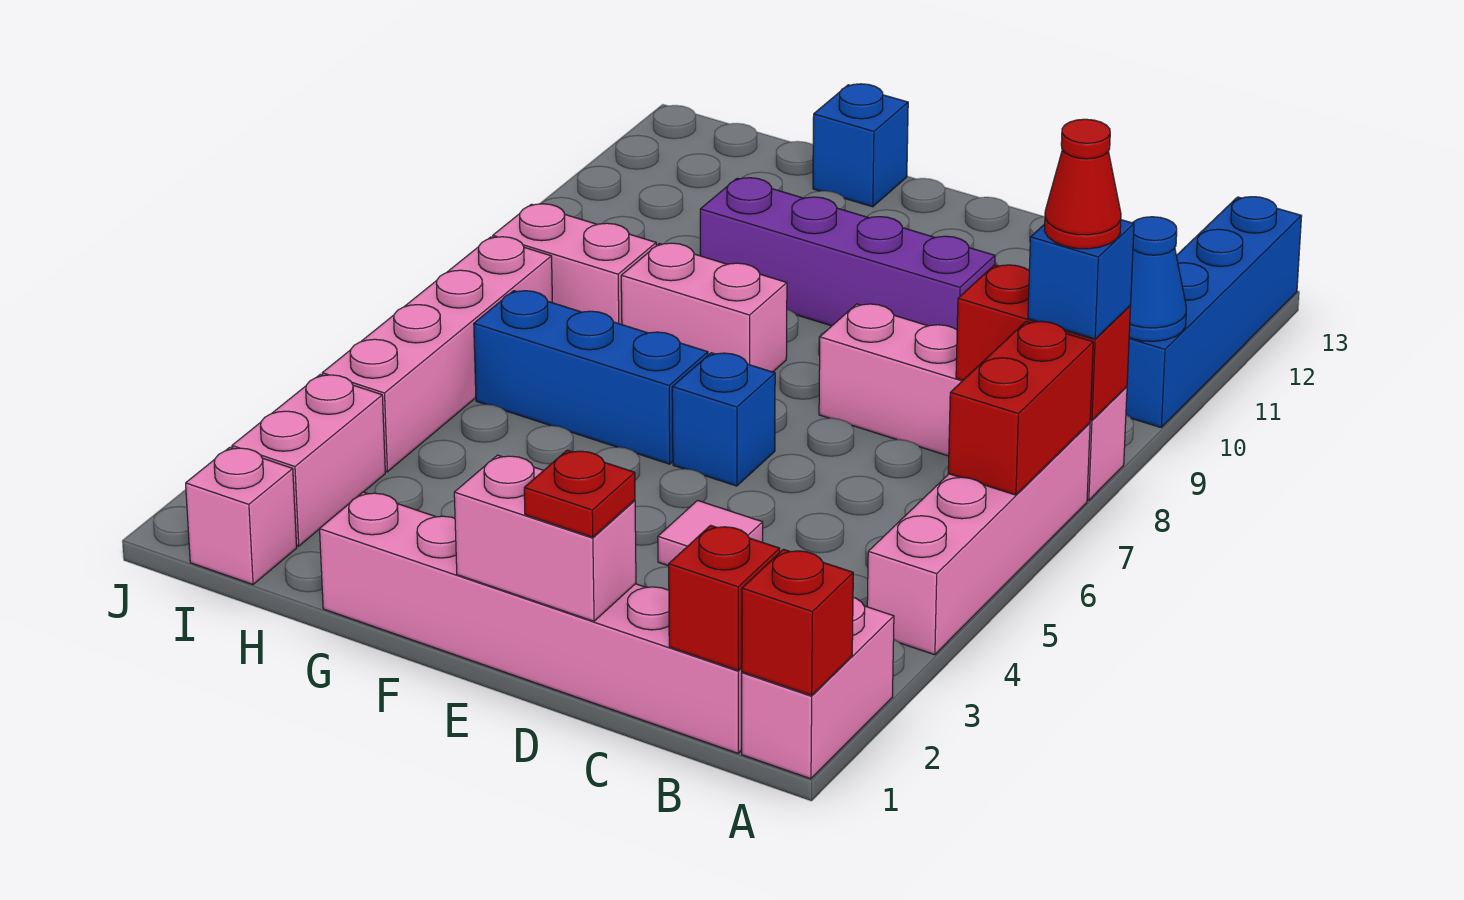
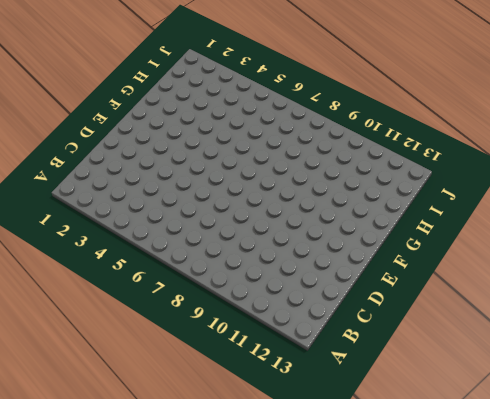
none -> pink brick A1:A2 level 1
none -> pink brick A4:A7 level 1
none -> pink brick A8:D8 level 1

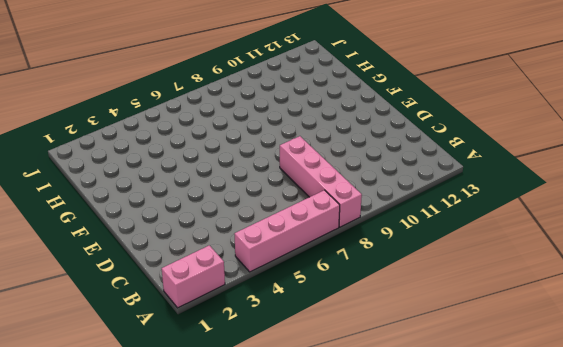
none -> blue brick A10:A13 level 1
none -> pink brick B1:G1 level 1
none -> pink tile D4 level 1

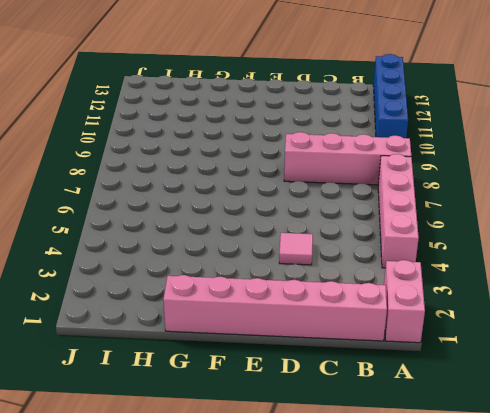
none -> purple brick D10:G10 level 1
none -> blue brick E6 level 1
none -> blue brick F6:H6 level 1

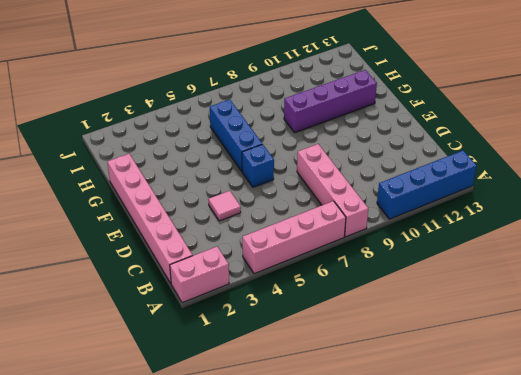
purple brick G9:G12 level 1 -> purple brick D10:G10 level 1
none -> pink brick F8:G8 level 1
none -> blue brick G13 level 1
none -> pink brick H8:I8 level 1

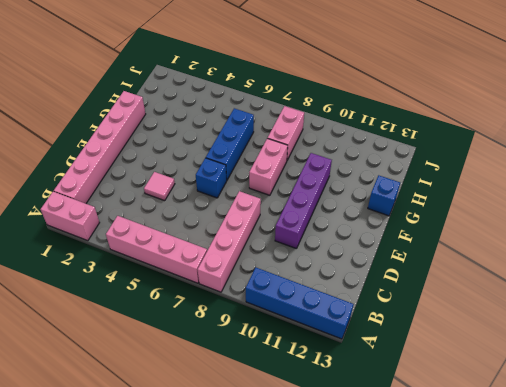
none -> pink brick I1 level 1
none -> pink brick I2:I3 level 1
none -> pink brick I4:I7 level 1

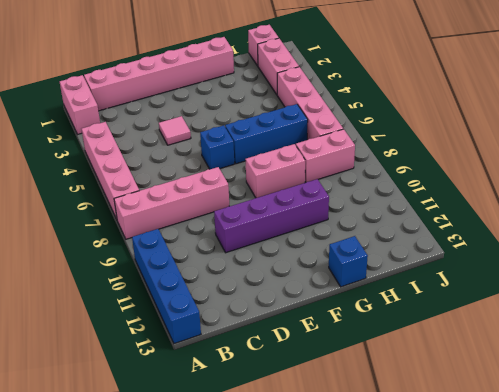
none -> red brick A1 level 2
none -> red brick A6:A7 level 2
none -> red brick A8:B8 level 2

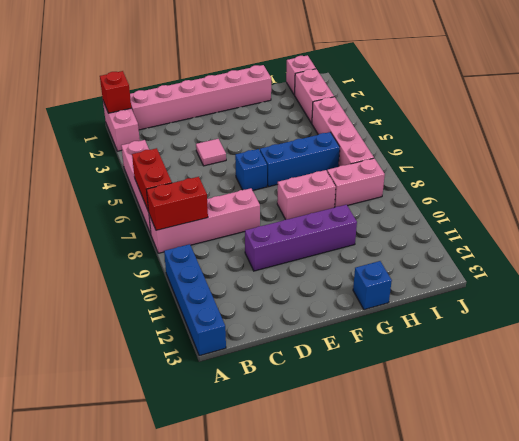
none -> blue cone A10 level 2
none -> red brick B1 level 2
none -> pink brick D1:E1 level 2

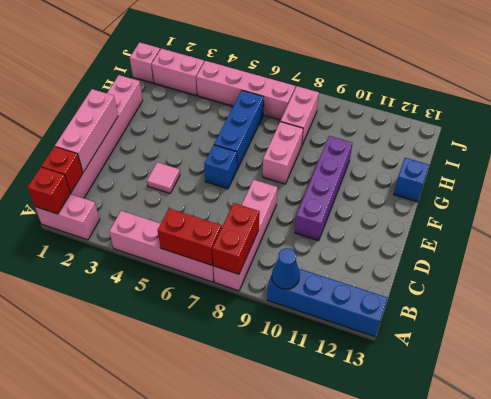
pink brick C1:E1 level 2 -> pink brick D1:E1 level 2
none -> blue brick A8 level 3
none -> red plate D1 level 3
none -> red cone A8 level 4

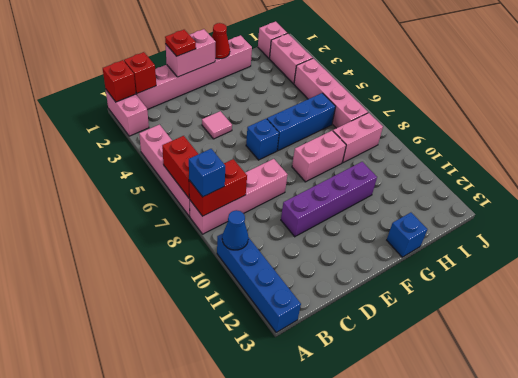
red cone F1 level 2 -> red cone A8 level 4

